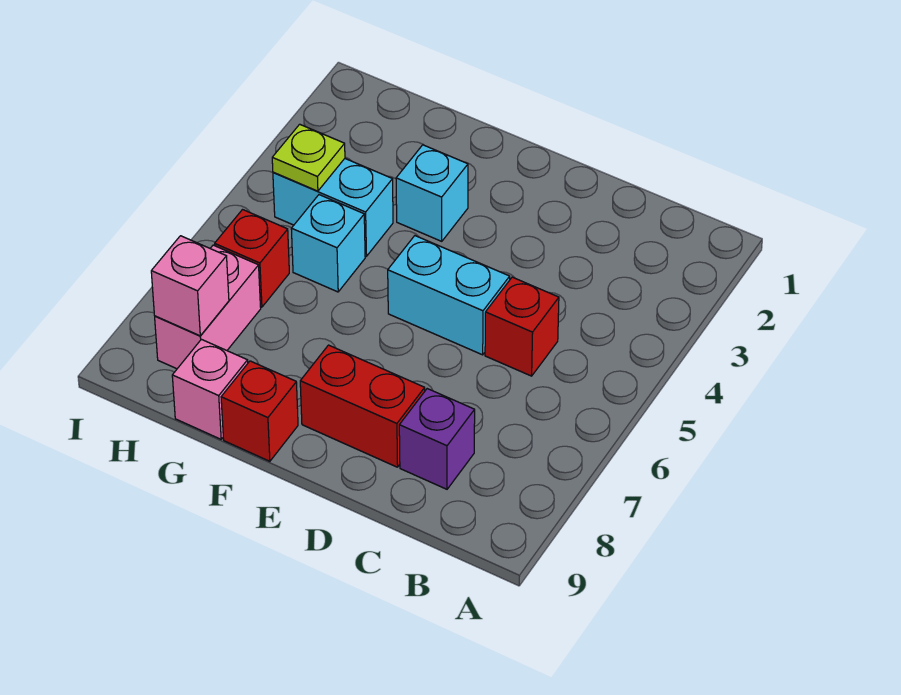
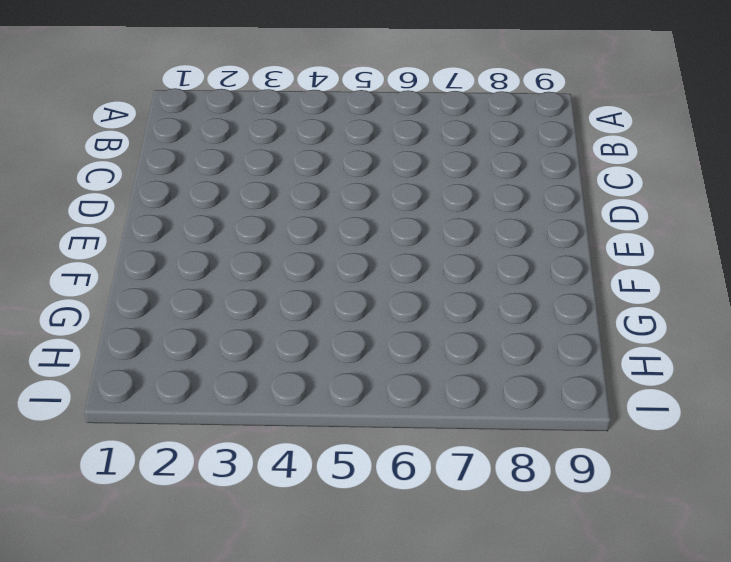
none -> red brick C5 level 1
none -> purple brick C8 level 1
none -> cyan brick D5:E5 level 1

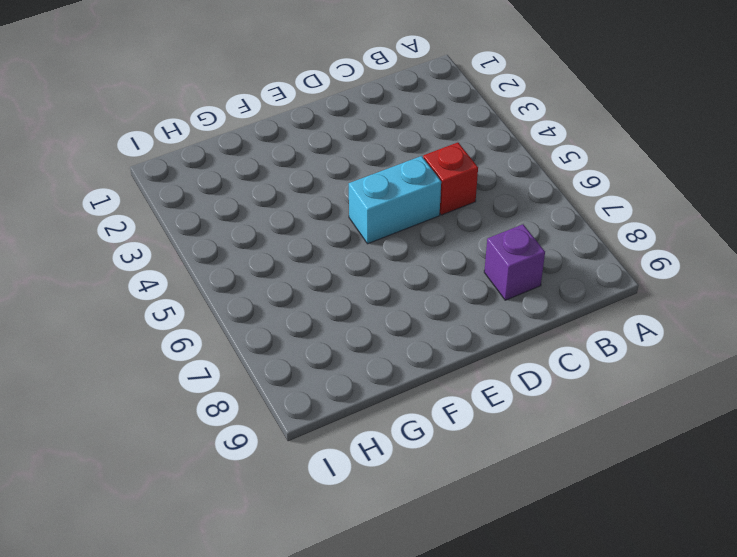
none -> red brick D8:E8 level 1
none -> cyan brick F3 level 1
none -> red brick F9 level 1

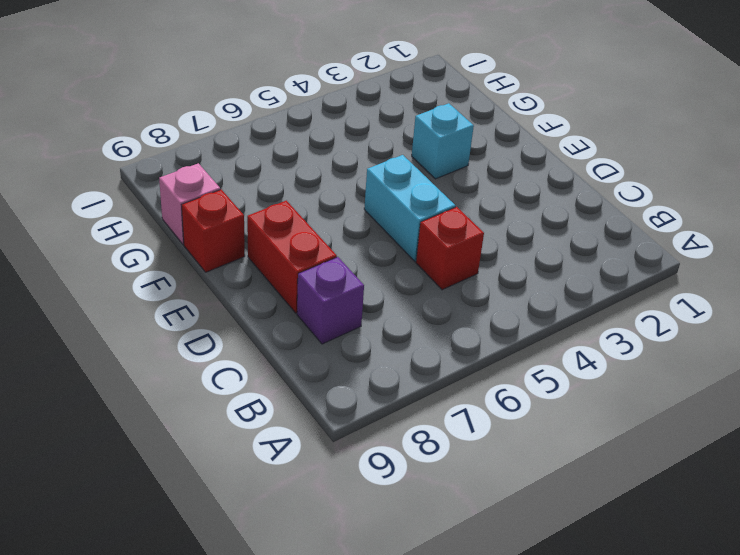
none -> cyan brick G4:H4 level 1
none -> cyan brick G5 level 1
none -> red brick H6 level 1

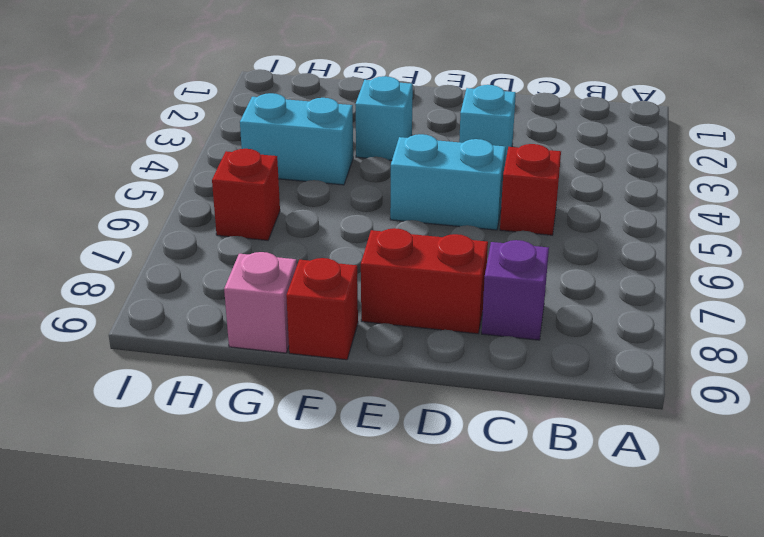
cyan brick D3 level 1 -> cyan brick G5 level 1
none -> pink brick H7:H8 level 1
none -> lime plate H4 level 2
none -> pink brick H8 level 2

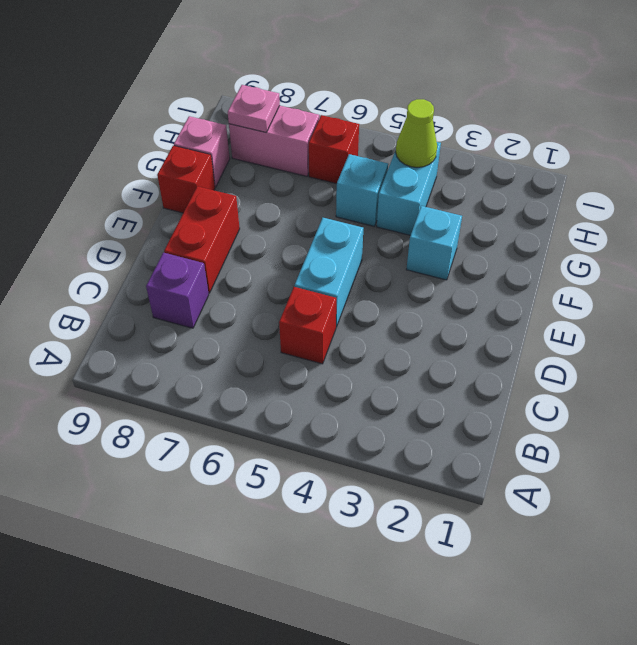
lime cone H4 level 2 -> lime plate H4 level 2
pink plate H8 level 2 -> pink brick H8 level 2

